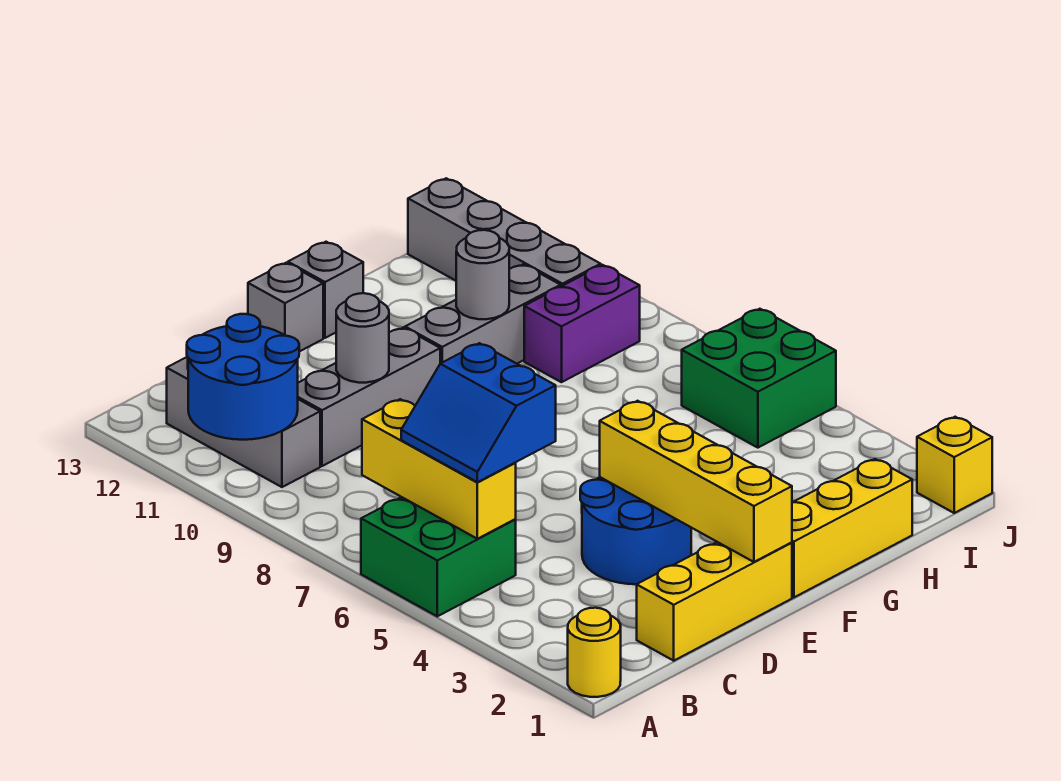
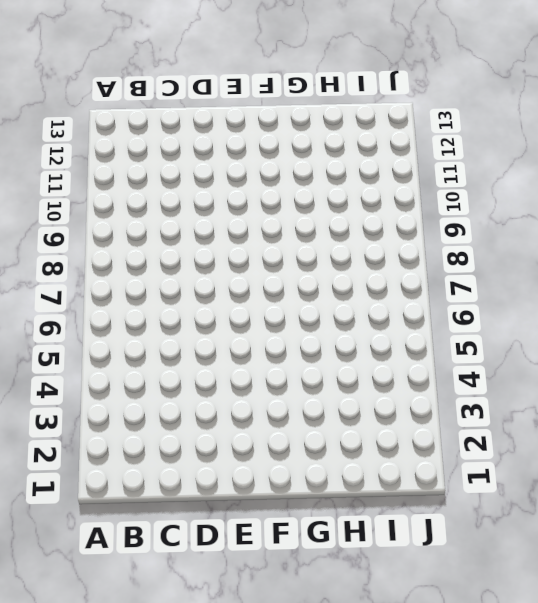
none -> yellow round brick A1 level 1
none -> green brick A5:B6 level 1
none -> grey brick B10:B12 level 1

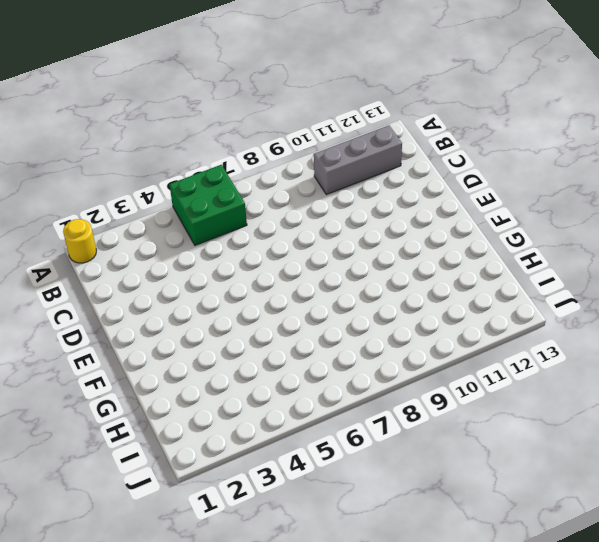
none -> yellow brick C1:E1 level 1
none -> grey brick C10:E10 level 1
none -> blue round brick D3:E4 level 1

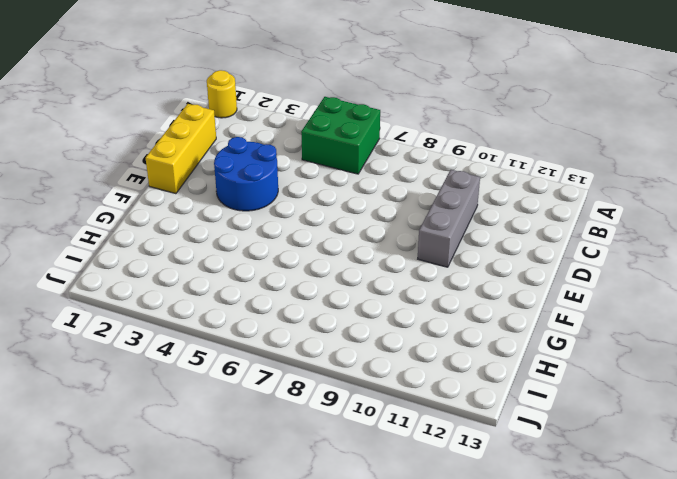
none -> grey brick B10:B12 level 1
none -> grey brick E13 level 1
none -> yellow brick F1:H1 level 1

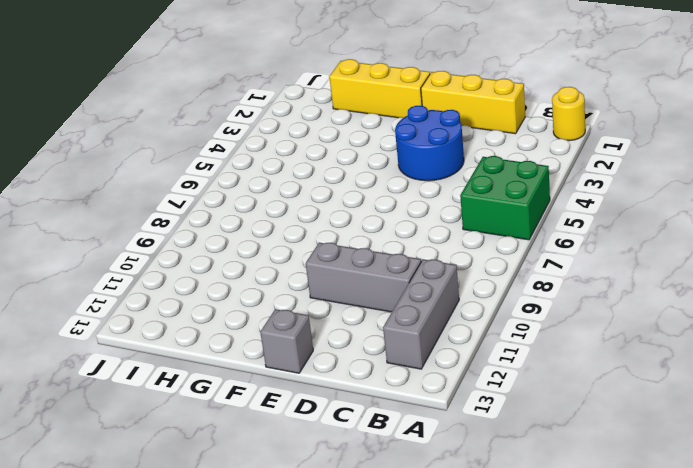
none -> grey brick F10:H10 level 1
none -> grey brick F13 level 1
none -> purple brick H9:I9 level 1

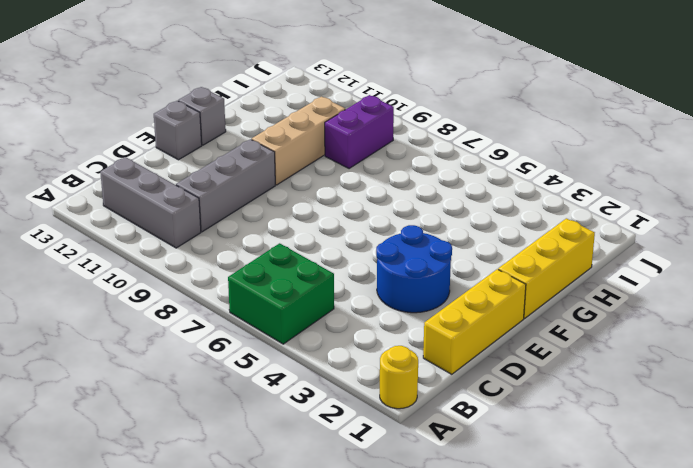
tan brick F10:H10 level 1 -> grey brick F10:H10 level 1
none -> green brick I5:J6 level 1
none -> grey brick I10:I13 level 1
none -> yellow brick J1 level 1

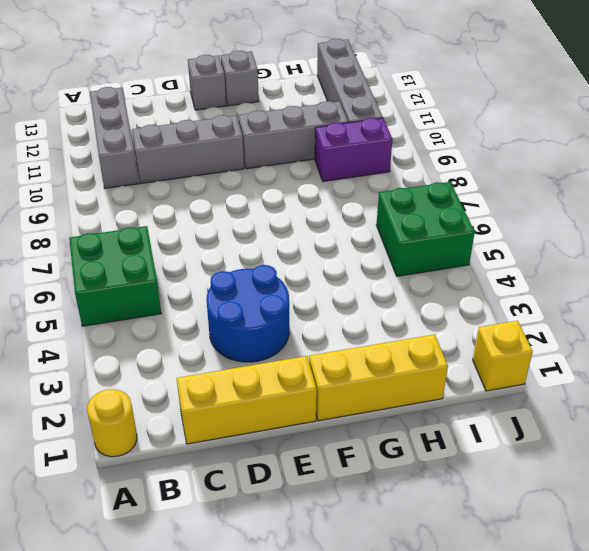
none -> blue round brick A10:B11 level 2
none -> yellow brick B5:B7 level 2
none -> grey round brick D10 level 2

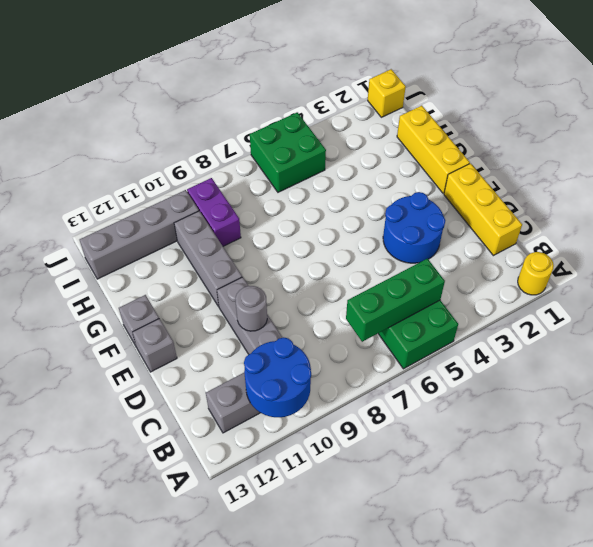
green brick B5:B7 level 2 -> yellow brick B5:B7 level 2
none -> yellow brick E1:E4 level 2
none -> grey round brick G10 level 2
none -> blue slope B5:C6 level 3 top C

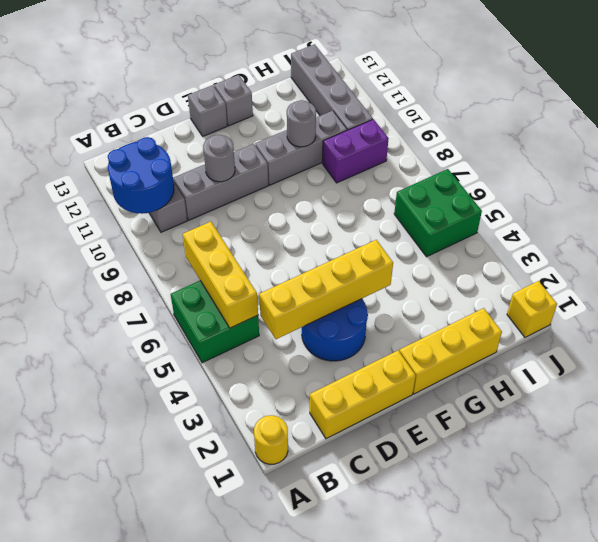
yellow brick C4:F4 level 2 -> yellow brick E1:E4 level 2
none -> blue slope B5:C6 level 3 top C

